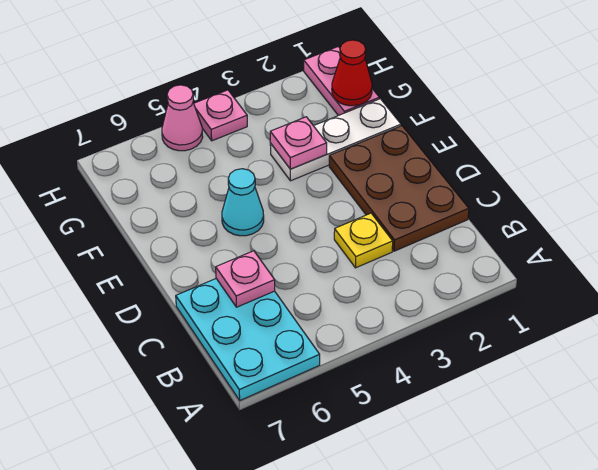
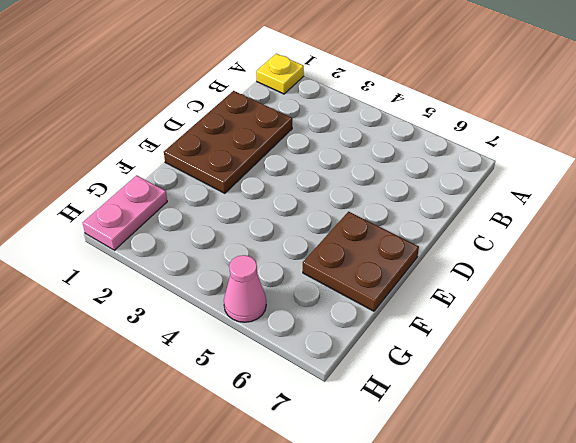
yellow plate A1 level 1 -> yellow plate C3 level 1
brown plate E6:F7 level 1 -> none
none -> cyan plate A6:C7 level 1
none -> cyan cone E5 level 1

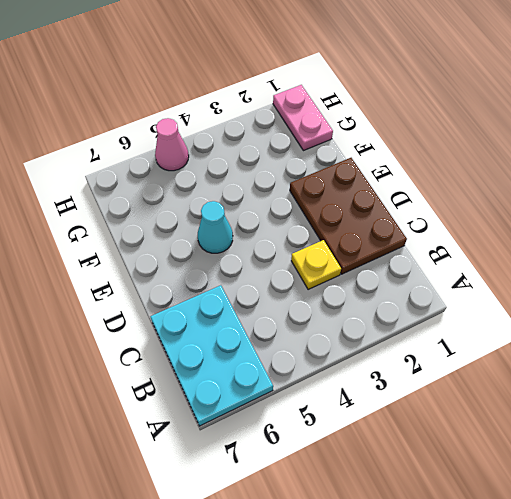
none -> white plate F1:F3 level 1
none -> pink plate H4 level 1

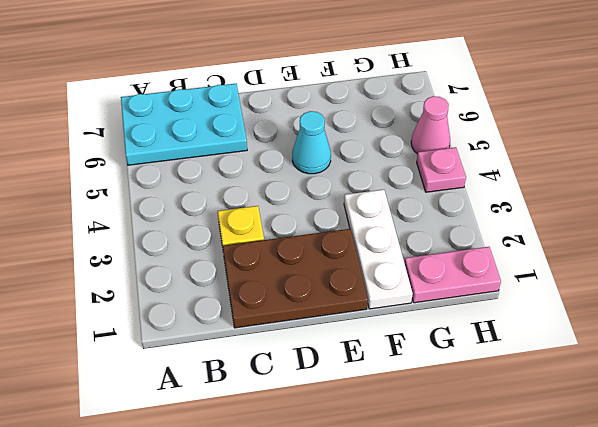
none -> pink plate C6 level 2
none -> pink plate F3 level 2

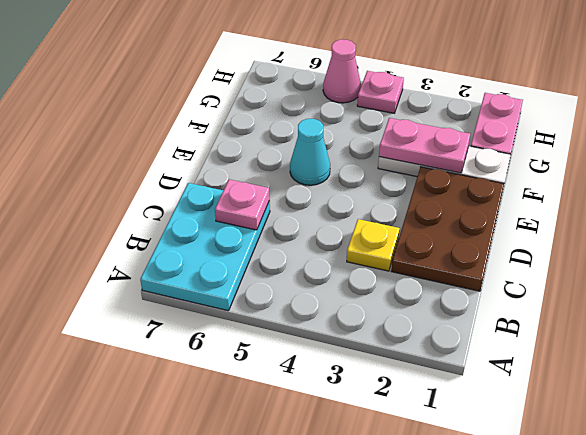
pink plate F2:F3 level 2 -> pink plate F3 level 2
none -> red cone G1 level 2

